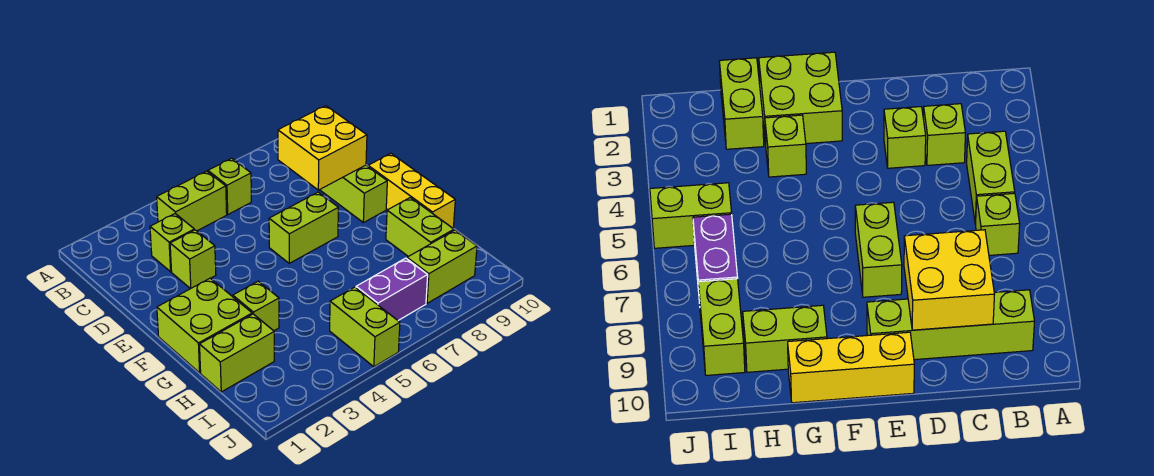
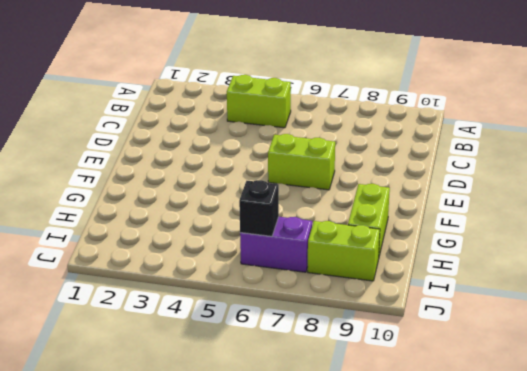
black brick I6 level 2 -> none
none -> lime brick B6 level 1
none -> lime brick B9:E9 level 1
none -> lime brick C3 level 1

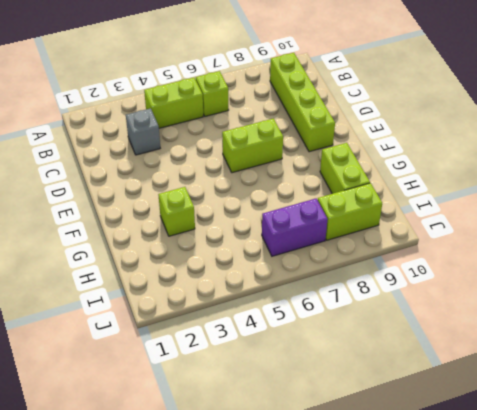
grey brick C3 level 1 -> lime brick C3 level 1
none -> lime brick D3 level 1
none -> yellow brick E10:G10 level 1
none -> lime brick F1:G2 level 1

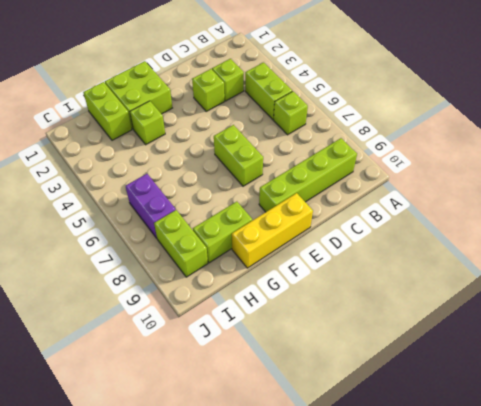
none -> lime brick I5:J5 level 1
none -> yellow brick C8:D9 level 2

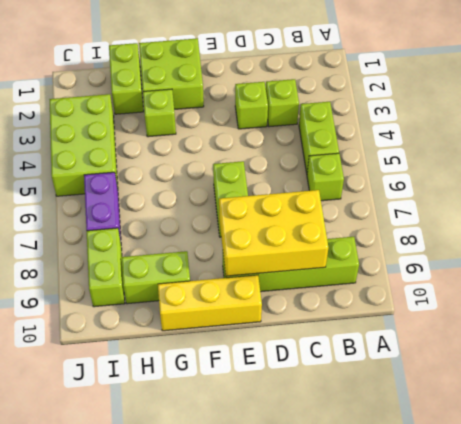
yellow brick C8:E9 level 2 -> yellow brick C8:D9 level 2
lime brick I3:J5 level 1 -> lime brick I5:J5 level 1

